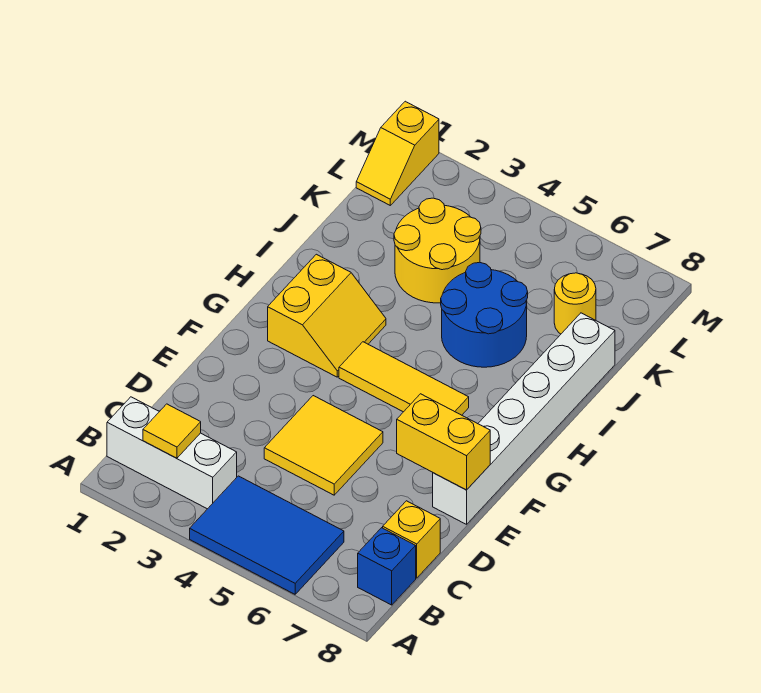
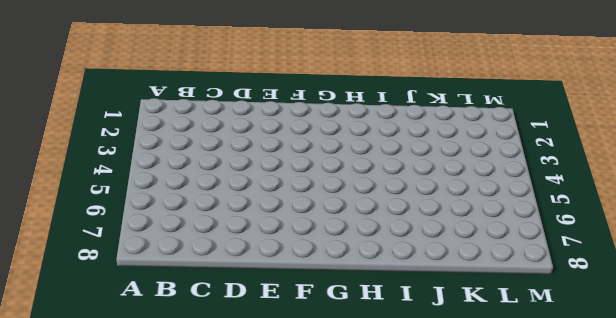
none -> blue tile A4:B6 level 1
none -> white brick B1:B3 level 1
none -> blue brick B8 level 1

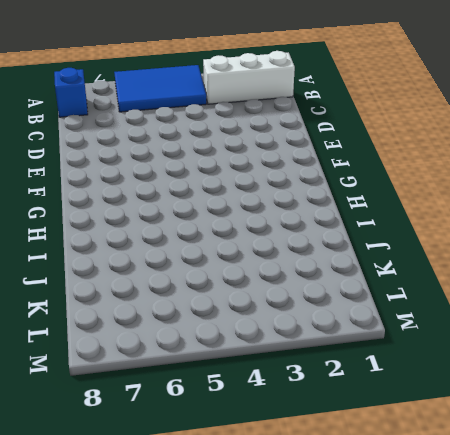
none -> yellow brick C8 level 1
none -> yellow tile D4:E5 level 1
none -> white brick E8:J8 level 1

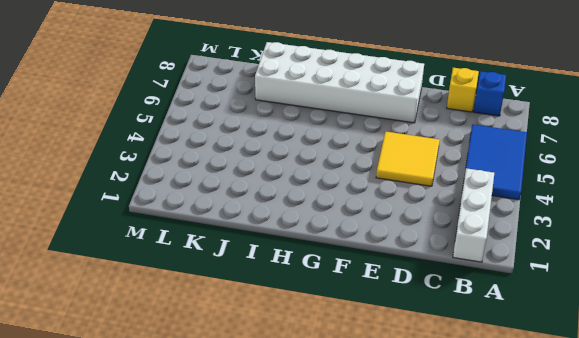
white brick E7:J8 level 1 -> white brick E8:J8 level 1
none -> yellow slope G2:H3 level 1 top 2
none -> yellow tile G4:G6 level 1
none -> blue round brick I5:J6 level 1

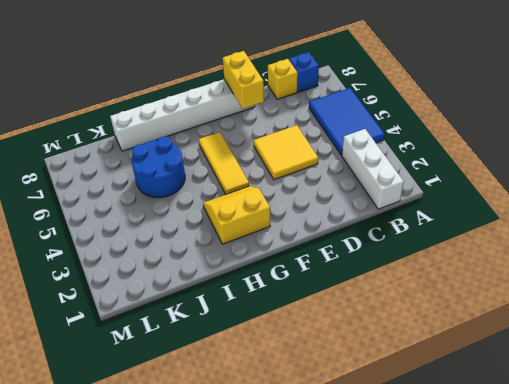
none -> yellow round brick J3:K4 level 1
none -> yellow round brick K7 level 1
none -> yellow slope L1:M1 level 1 top M

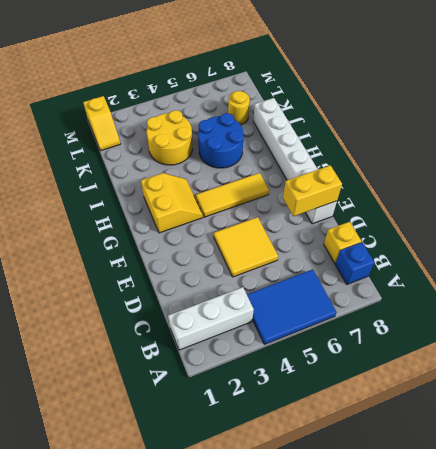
none -> yellow tile B2 level 2

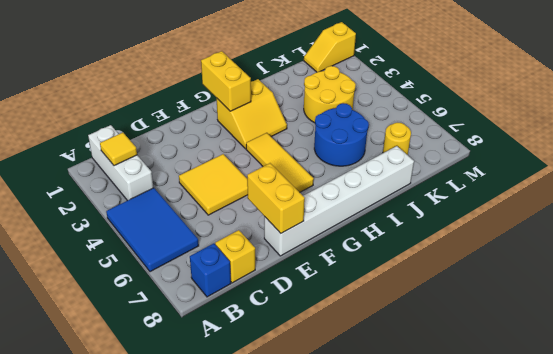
yellow brick G1:G2 level 2 -> none

